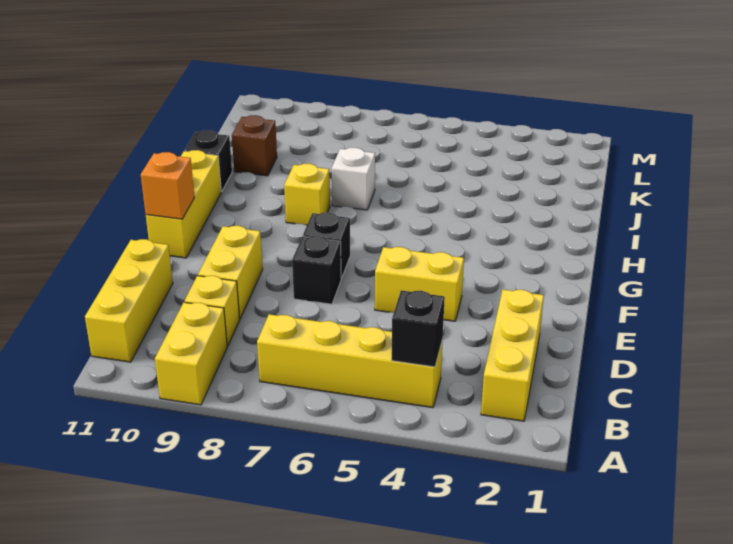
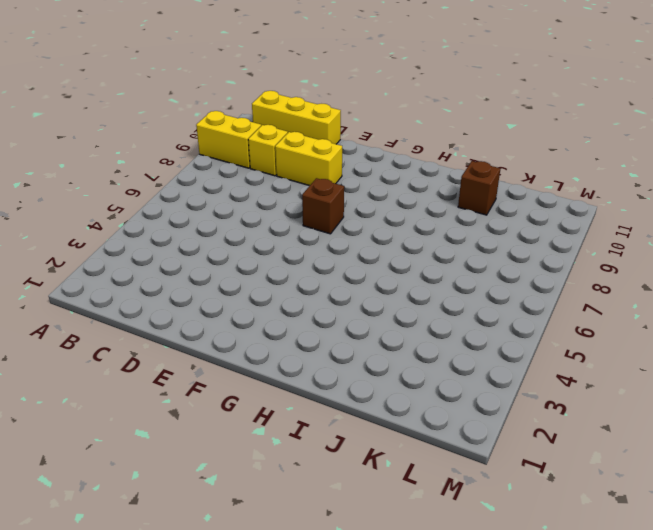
brown brick F7 level 1 -> black brick F7 level 1
none -> yellow brick B2:D2 level 1
none -> yellow brick B4:B7 level 1
none -> yellow brick E4:E5 level 1

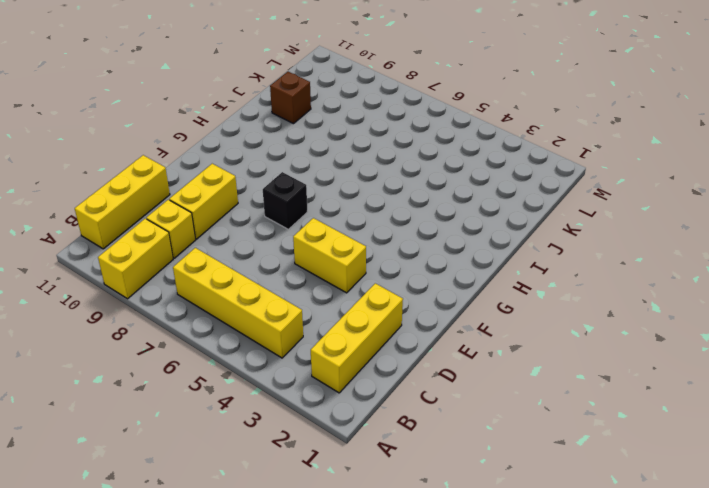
none -> black brick E7 level 1
none -> yellow brick F11:H11 level 1
none -> yellow brick H8 level 1

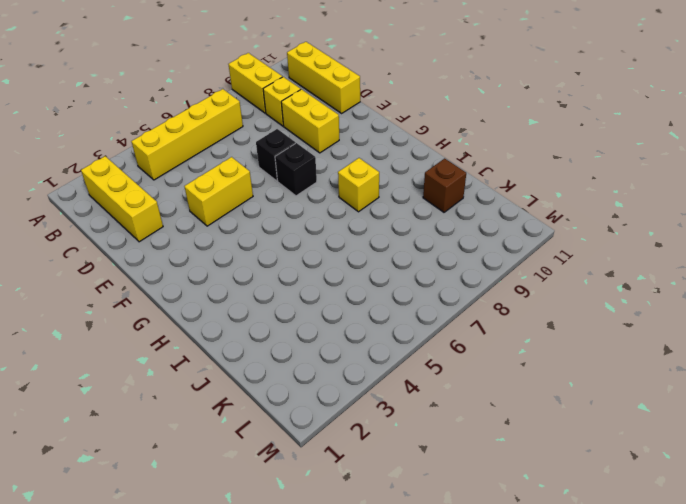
none -> yellow brick F11:H11 level 1
none -> white brick I7 level 1
none -> black brick I11 level 1

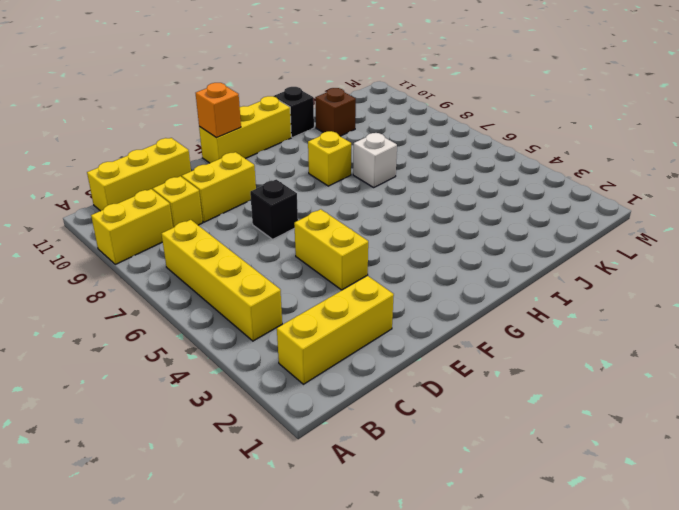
none -> black brick F7 level 1
none -> black brick B4 level 2

